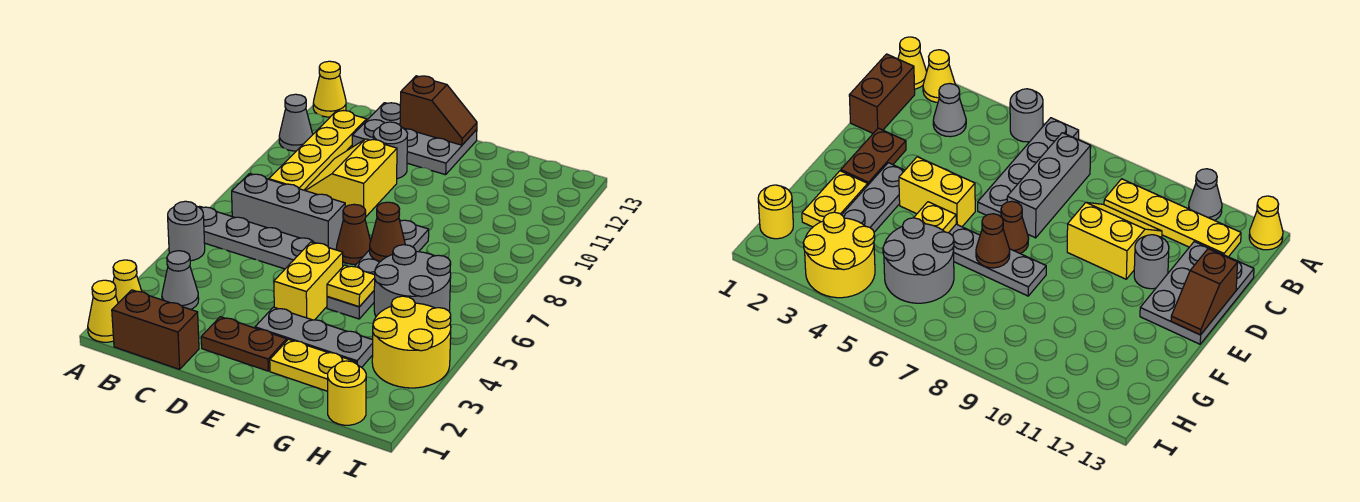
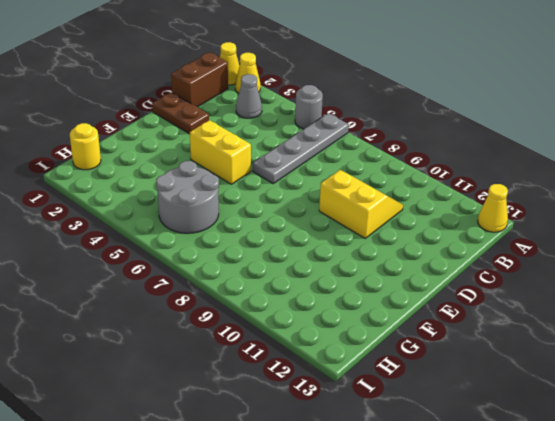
brown plate D1:D2 level 1 -> brown plate D2:E2 level 1
none -> grey cone A11 level 1
none -> grey brick B7:D7 level 1
none -> yellow plate B9:B12 level 1

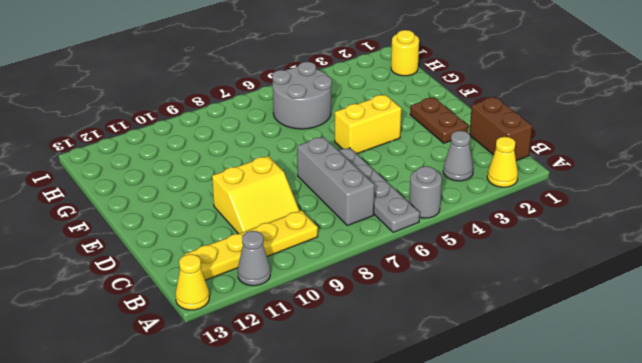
none -> yellow cone A1 level 1
none -> grey plate C12:E13 level 1
none -> grey round brick D11 level 1

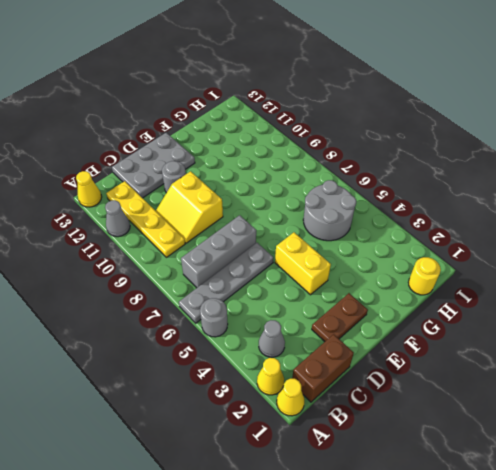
none -> grey plate E3:G3 level 1
none -> brown cone E7 level 1
none -> yellow plate F2:G2 level 1

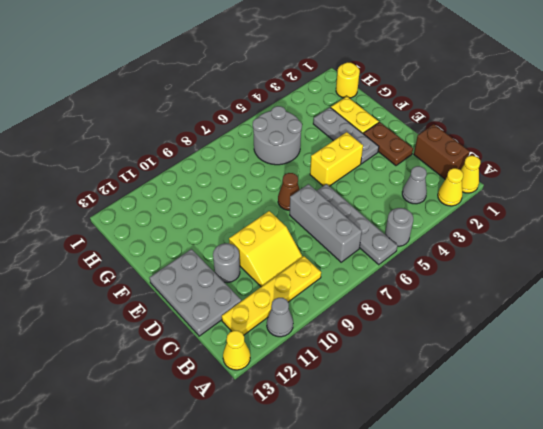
none -> grey plate F5:F8 level 1
none -> yellow round brick H3:I4 level 1
none -> brown slope D13:E13 level 2 top D

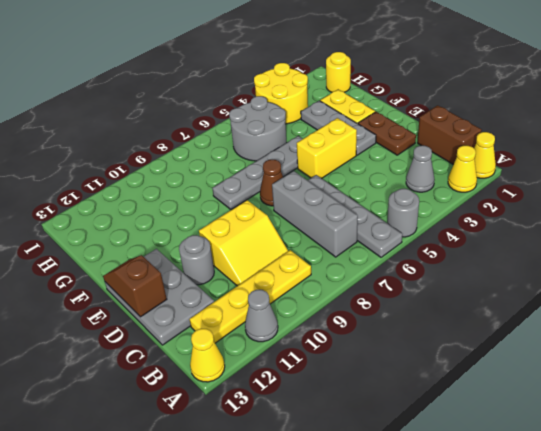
none -> yellow plate F5 level 2
none -> brown cone F7 level 2

